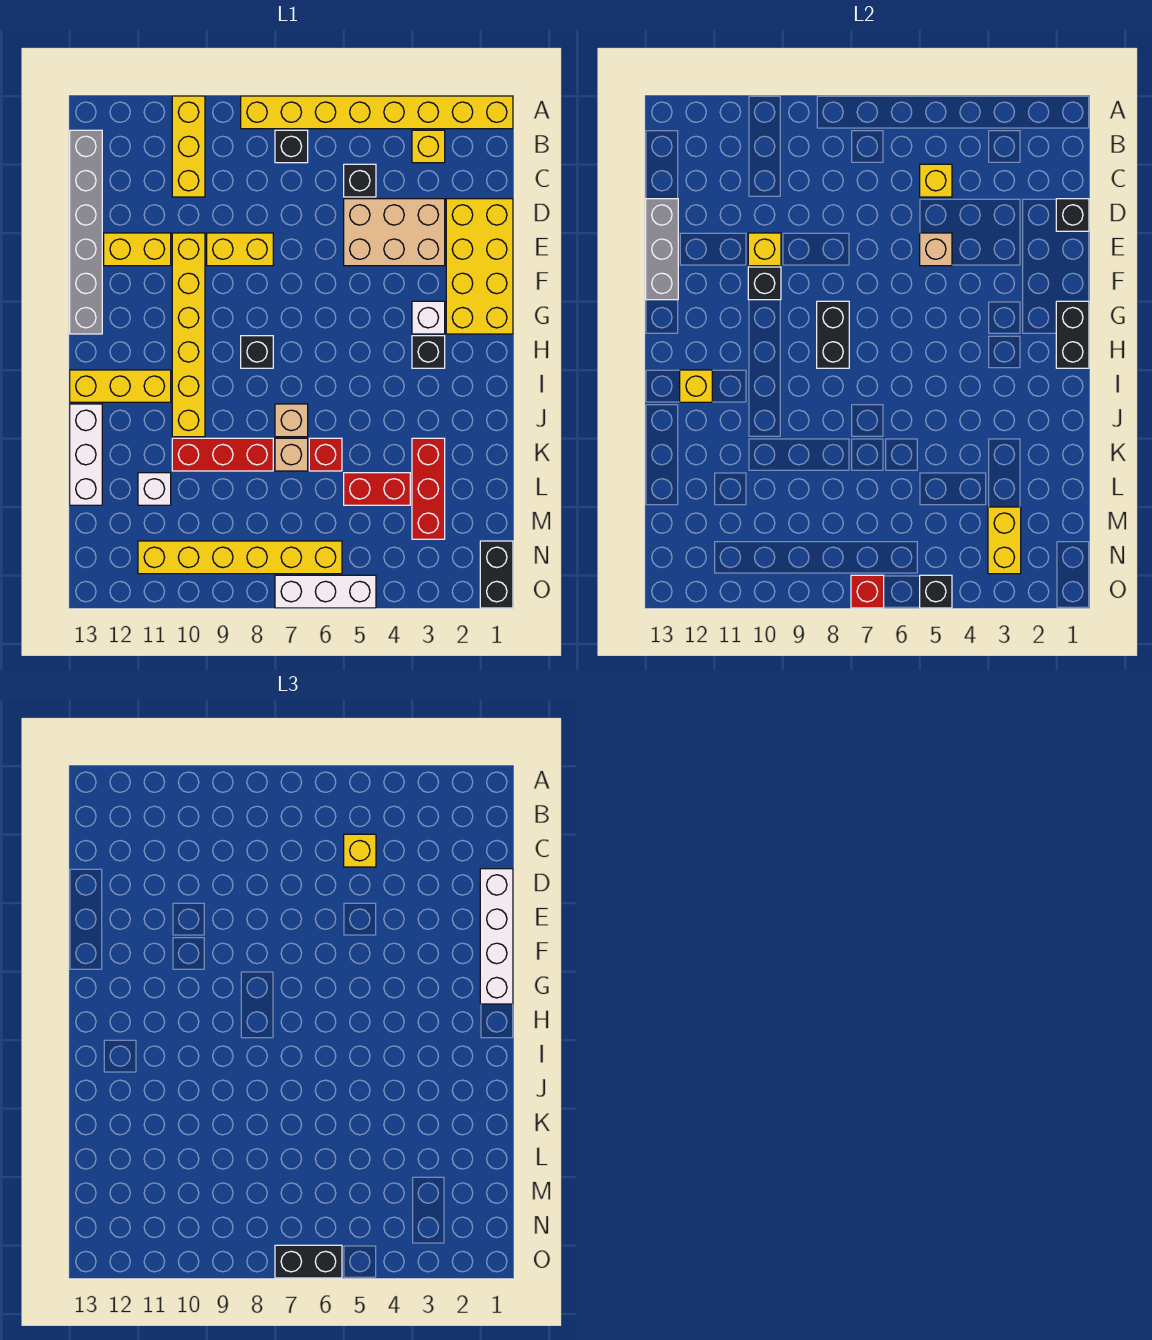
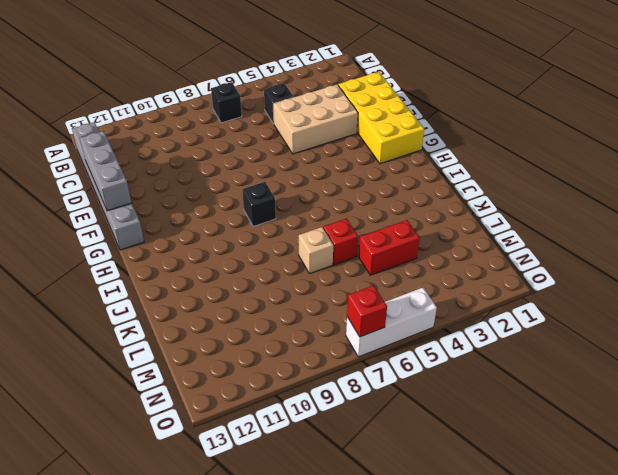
none -> yellow brick A1:A8 level 1
none -> yellow brick A10:C10 level 1
none -> yellow brick B3 level 1
none -> yellow brick E8:E9 level 1

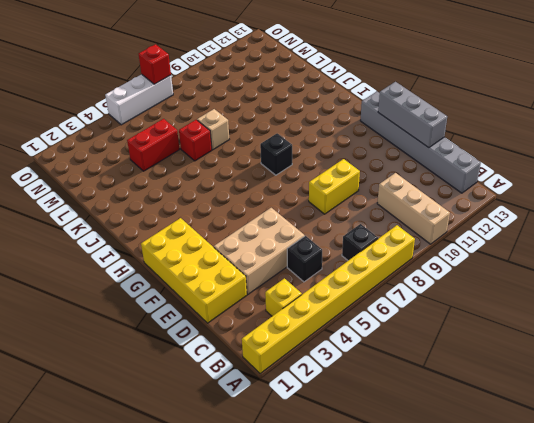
tan brick A10:C10 level 1 -> yellow brick A10:C10 level 1
none -> yellow brick E10:J10 level 1
none -> yellow brick E11:E12 level 1
none -> white brick G3 level 1
none -> black brick H3 level 1

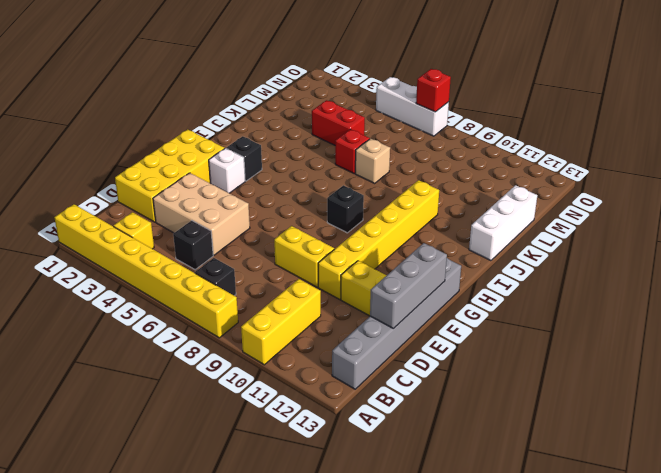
none -> yellow brick I11:I13 level 1
none -> tan brick J7 level 1
none -> red brick K3:M3 level 1
none -> red brick K8:K10 level 1

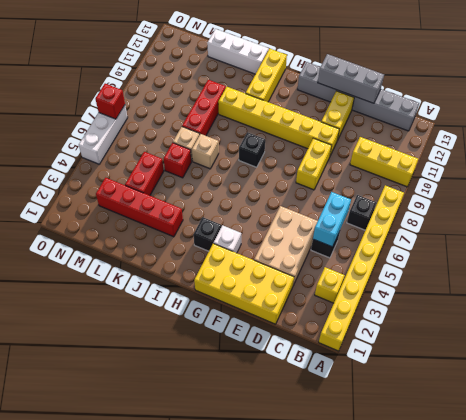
cyan brick C5:C6 level 2 -> yellow brick C5 level 2
red brick J3:M3 level 1 -> red brick K3:M3 level 1
none -> white brick L11 level 1
none -> black brick N1:O1 level 1
none -> yellow brick N6:N11 level 1
none -> black brick D1 level 2

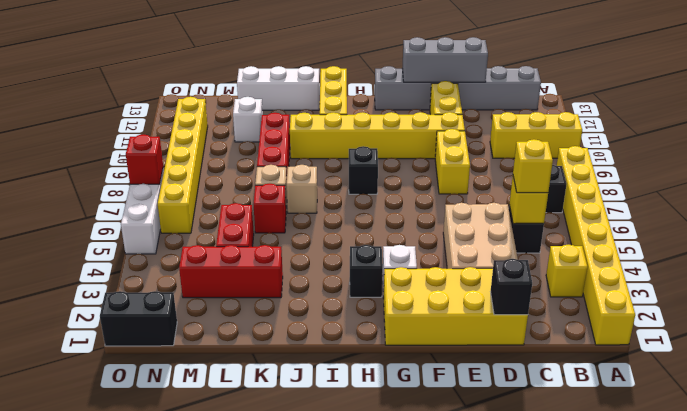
none -> tan brick E5 level 2
none -> yellow brick E10 level 2
none -> black brick F10 level 2
none -> black brick G1:H1 level 2

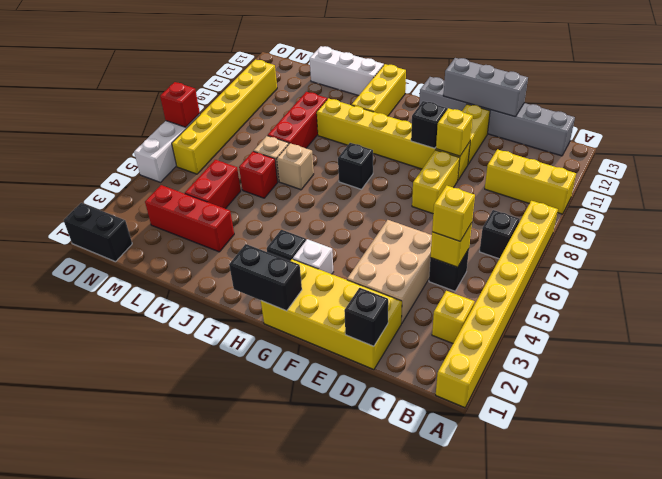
none -> white brick L11 level 1
none -> tan brick E5 level 2
none -> black brick G8:H8 level 2
none -> yellow brick I12 level 2

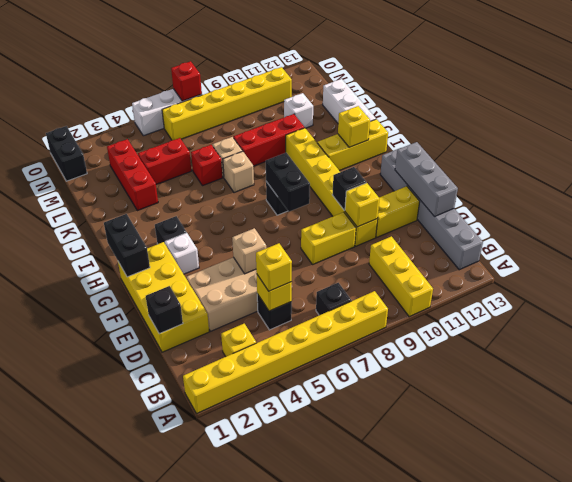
none -> yellow brick M3:N3 level 2
none -> black brick O5 level 2
none -> white brick D1:G1 level 3
none -> black brick O6:O7 level 3

